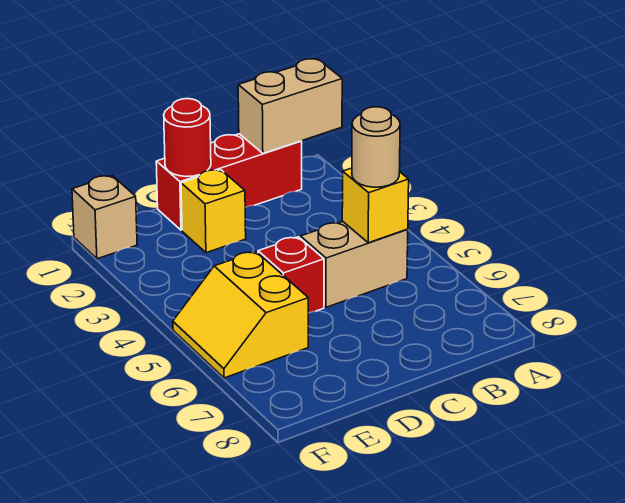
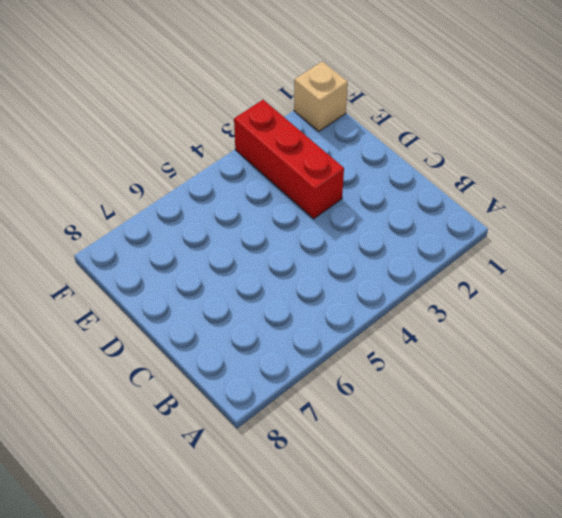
red brick D3:F3 level 1 -> red brick B1:D1 level 1
none -> tan brick B5:C5 level 1
none -> yellow brick D2 level 1

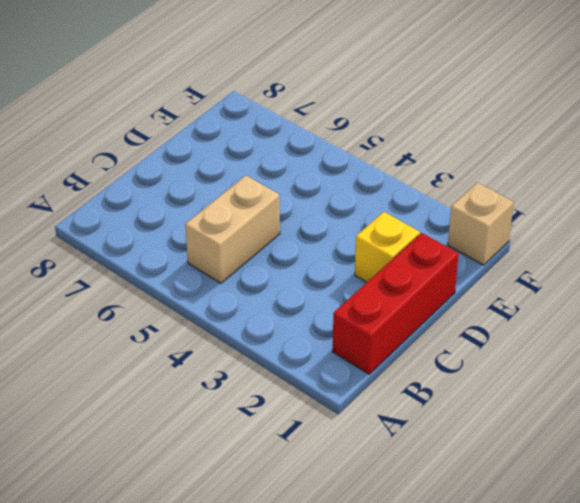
none -> red brick D5 level 1
none -> yellow slope E5:F6 level 1 top E

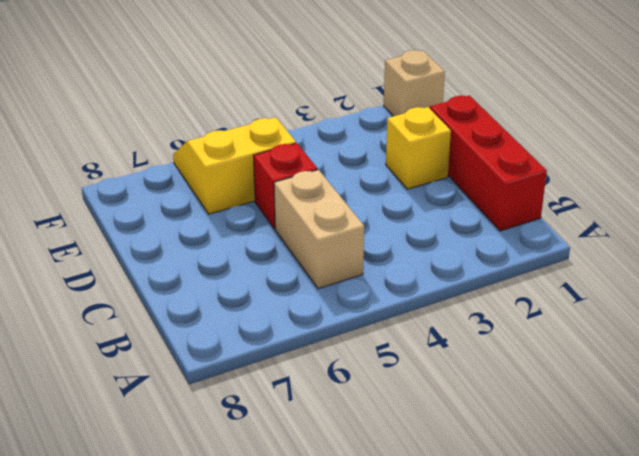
none -> tan brick A1:B1 level 2
none -> yellow brick B5 level 2

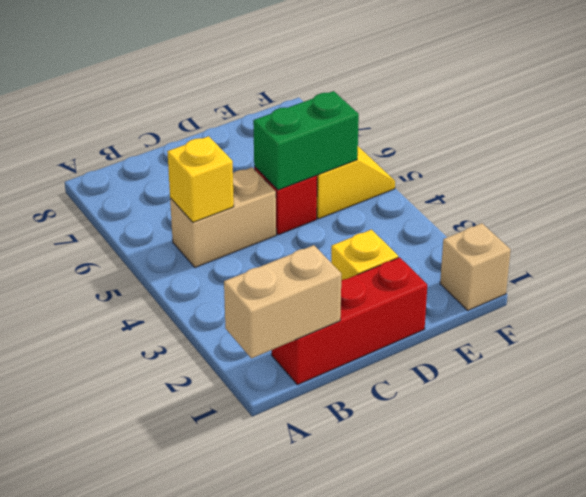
green brick D5:E5 level 2 -> none
none -> red round brick D1 level 2
none -> tan round brick B5 level 3

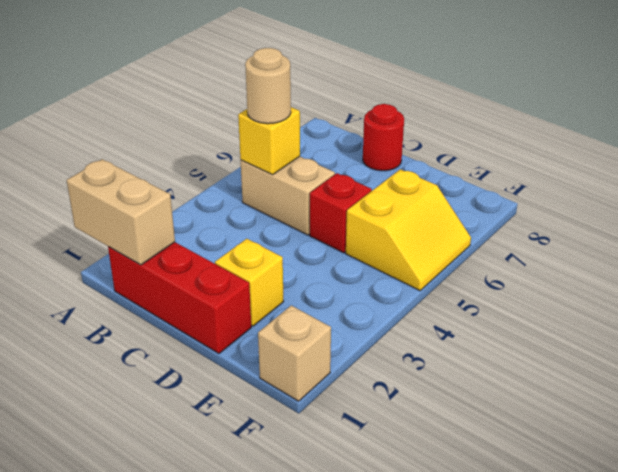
red round brick C8 level 1 -> red round brick D1 level 2

